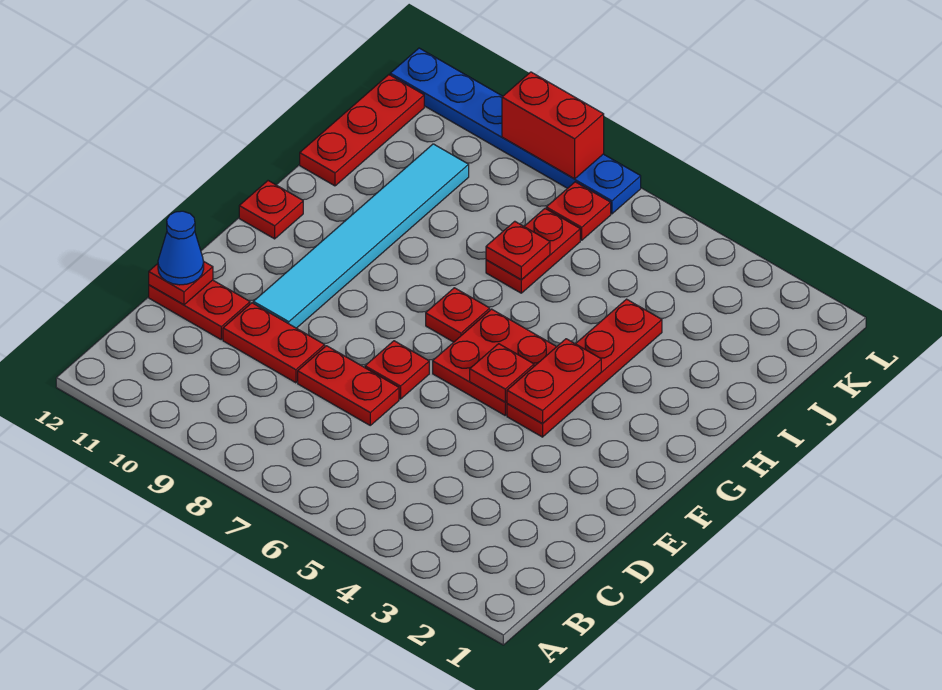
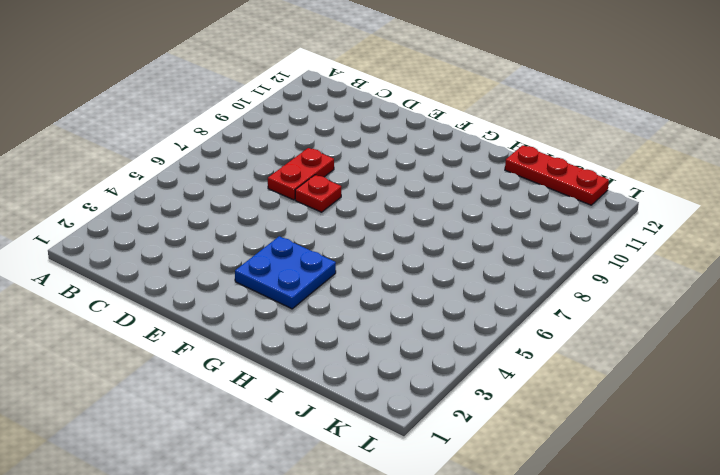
blue plate F3:G4 level 1 -> red plate F4:I4 level 1
none -> red plate D9:D10 level 1
none -> red plate D11:D12 level 1
none -> cyan tile E10:J10 level 1

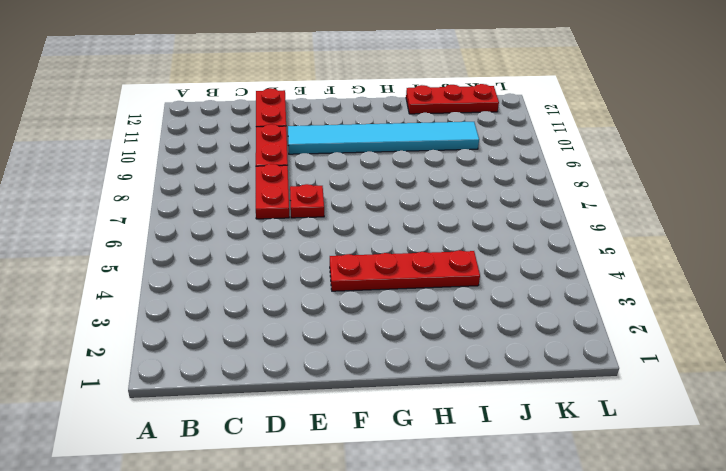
none -> red plate F5:G6 level 1
none -> red plate G7 level 1
none -> red plate G12 level 1

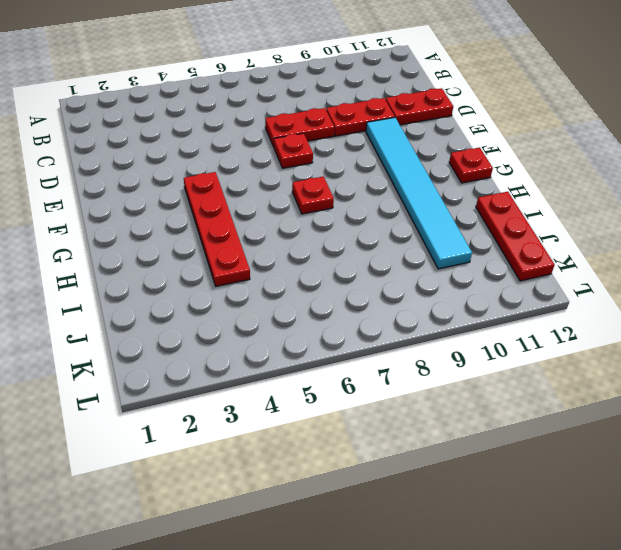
none -> red plate F5:G6 level 1
none -> red plate I7:J7 level 1
none -> red plate K7 level 1

